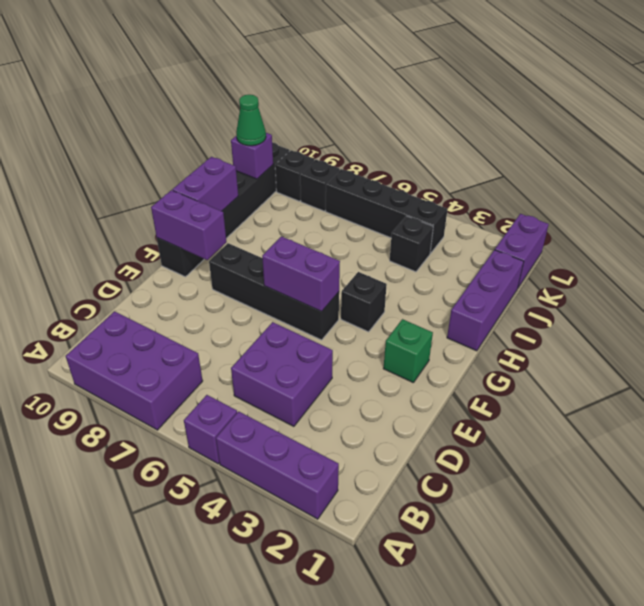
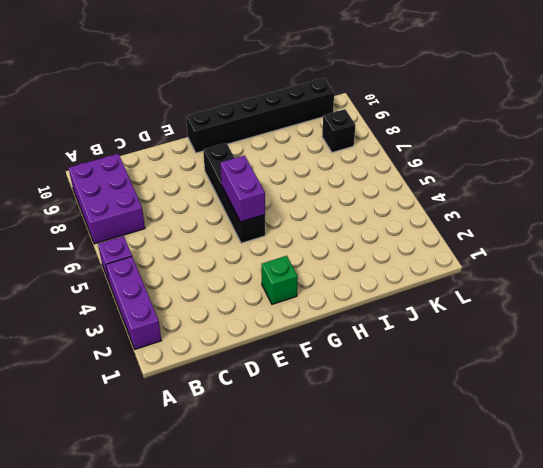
none -> purple brick C4:D5 level 1
none -> black brick G4 level 1
none -> purple brick H1:J1 level 1

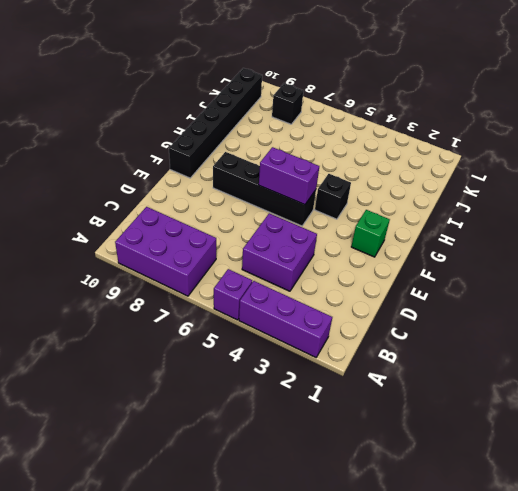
none -> purple brick H1:J1 level 1
none -> black brick J4 level 1
none -> purple brick K1:L1 level 1

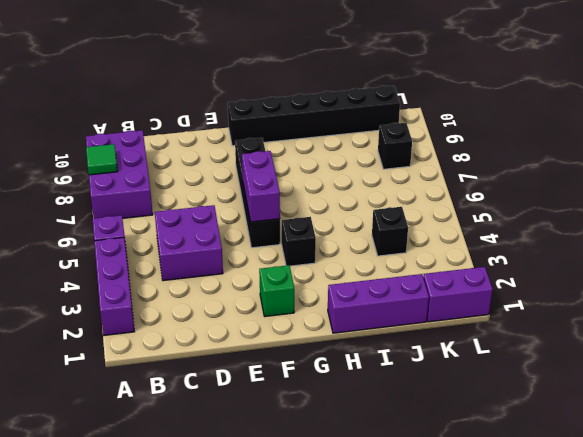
green tile A8 level 2 -> none
none -> black brick K4:K7 level 1
none -> black brick K9 level 1
none -> purple brick F9:F10 level 2

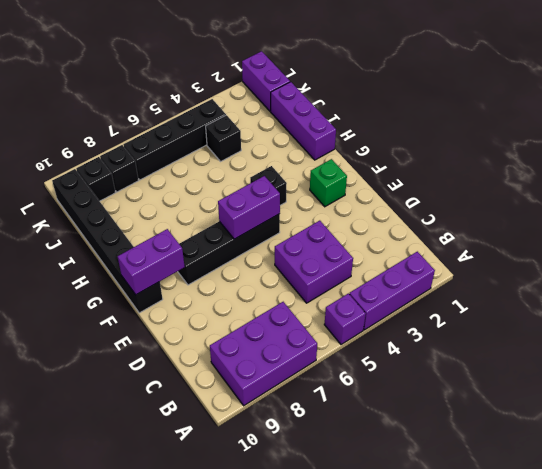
none -> purple brick G10:H10 level 2
none -> purple brick J10 level 2
none -> green cone J10 level 3

